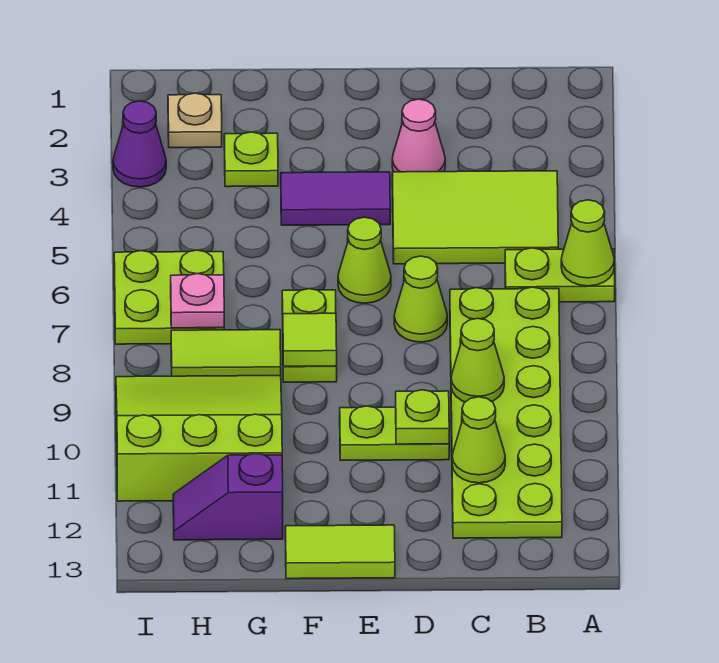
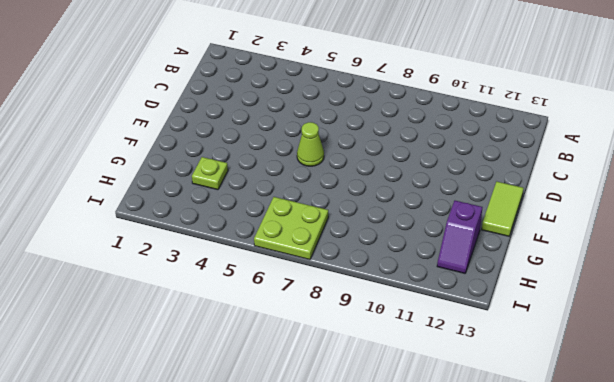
none -> lime plate A6:B6 level 1
none -> lime tile B4:D5 level 1
none -> lime plate B7:C12 level 1

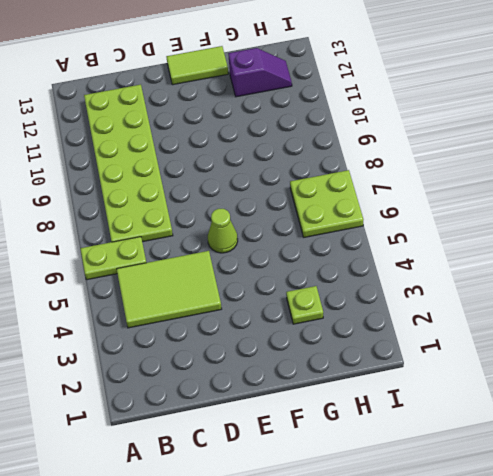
none -> pink cone D3 level 1
none -> lime cone D7 level 1
none -> lime plate D10:E10 level 1

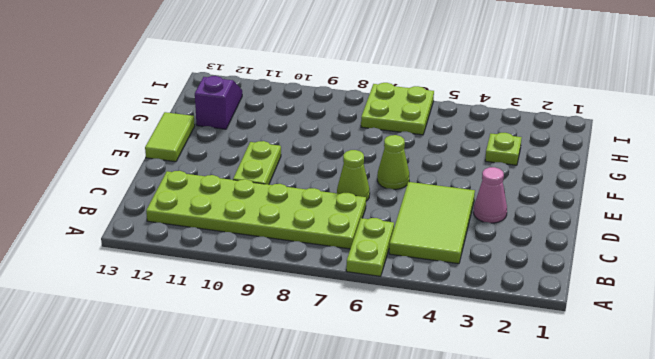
none -> purple tile E4:F4 level 1
none -> lime plate F7:F8 level 1
none -> lime tile G8:H8 level 1

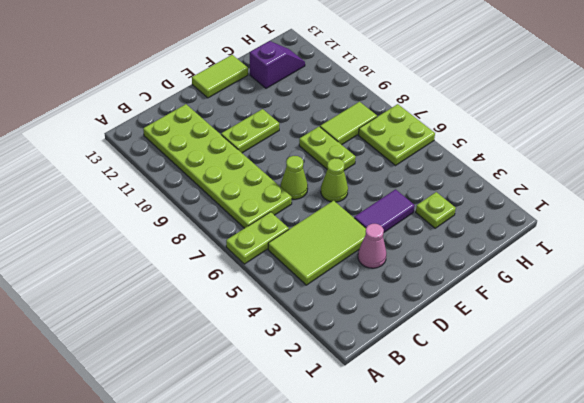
none -> lime slope G9:I11 level 1 top 11
none -> tan plate H2 level 1
none -> purple cone I3 level 1

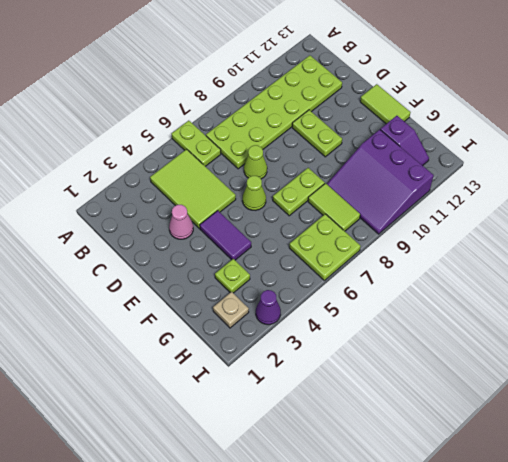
purple slope G9:I11 level 1 top 11 -> lime slope G9:I11 level 1 top 11
none -> lime cone A6 level 2
none -> lime cone C9 level 2
none -> lime cone C11 level 2

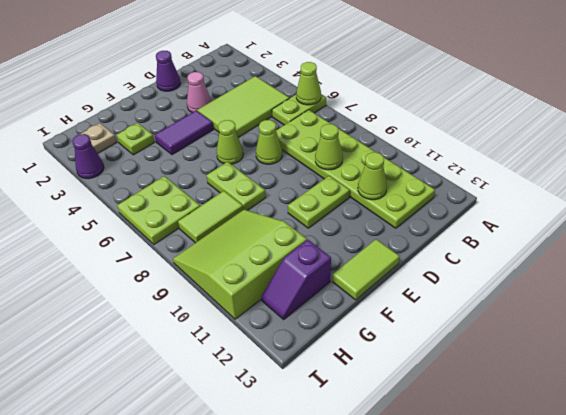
purple cone D1 level 1 -> none
none -> lime plate D10 level 2
none -> lime tile F8 level 2
none -> pink plate H7 level 2

